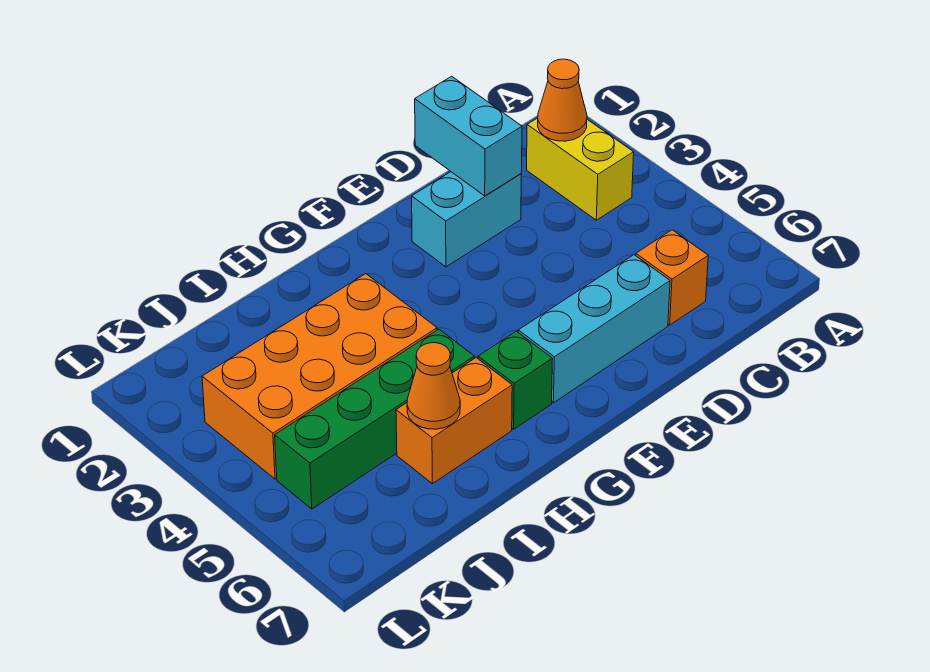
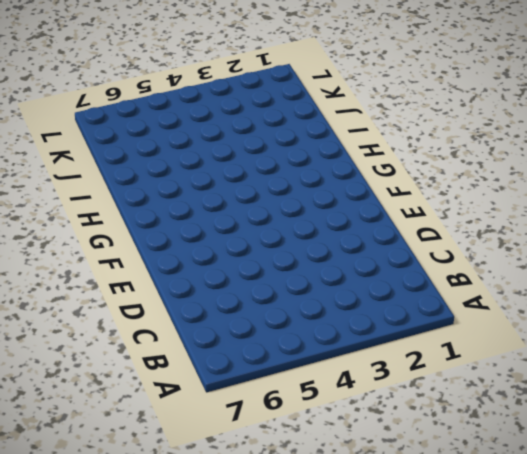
none -> yellow brick B2:B3 level 1
none -> orange brick C6 level 1

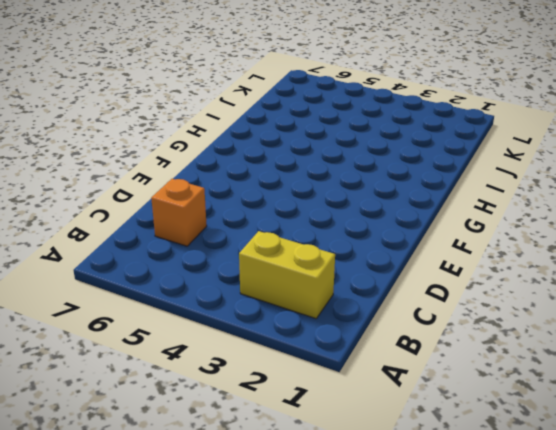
none -> cyan brick D2:E2 level 1
none -> cyan brick D6:F6 level 1

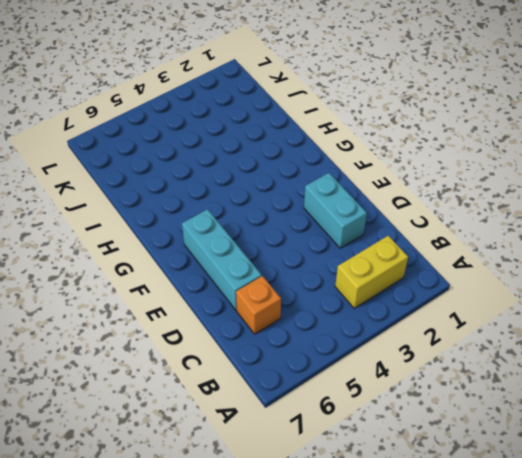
none -> green brick G6 level 1
none -> orange brick H3:K4 level 1

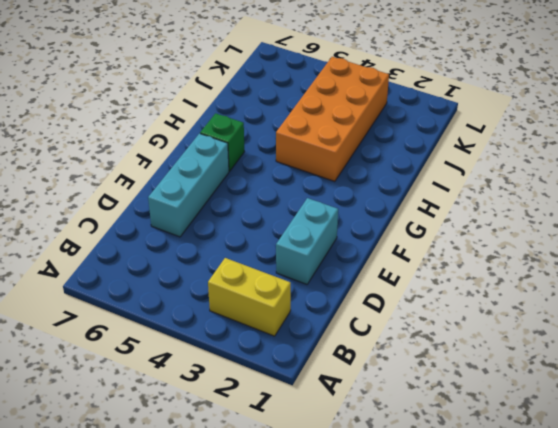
none -> orange brick C6 level 1
none -> green brick H5:K5 level 1

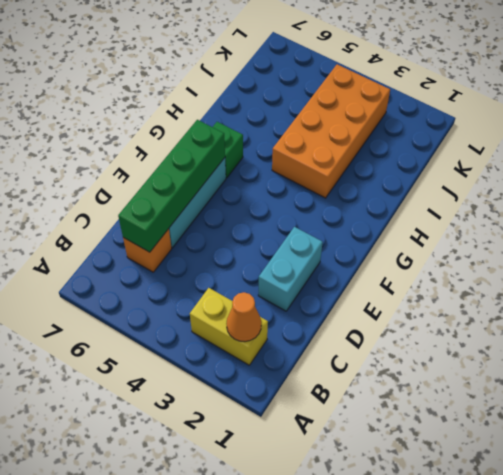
green brick C6:F6 level 2 -> green brick H5:K5 level 1
none -> orange brick H6:I6 level 1
none -> cyan brick D1:D2 level 2

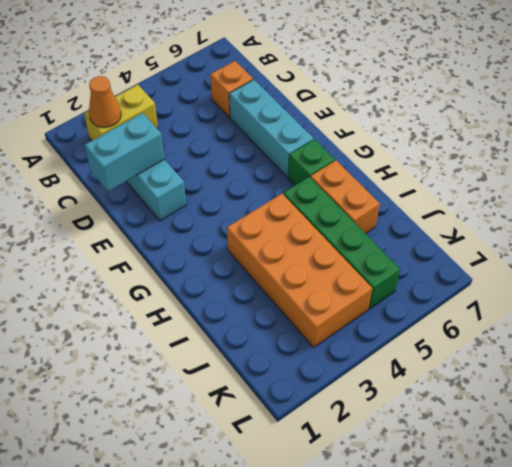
none -> orange cone I6 level 2

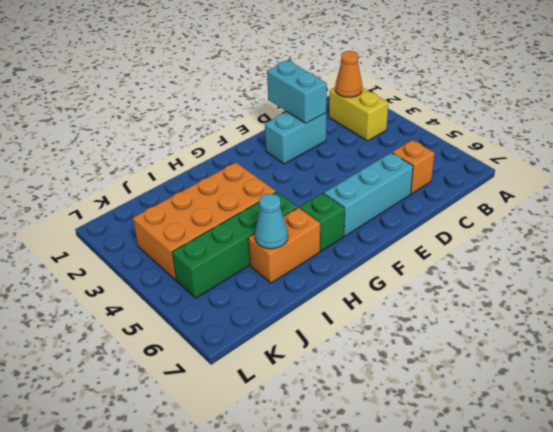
cyan cone I6 level 2 -> orange cone I6 level 2

